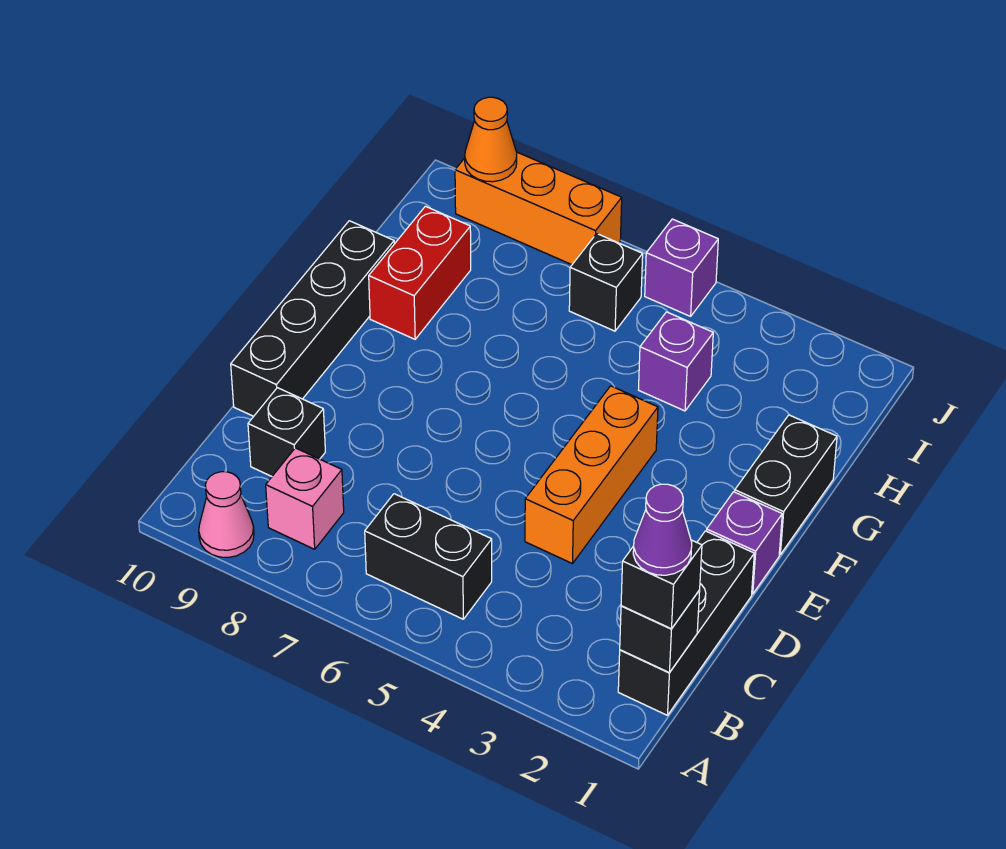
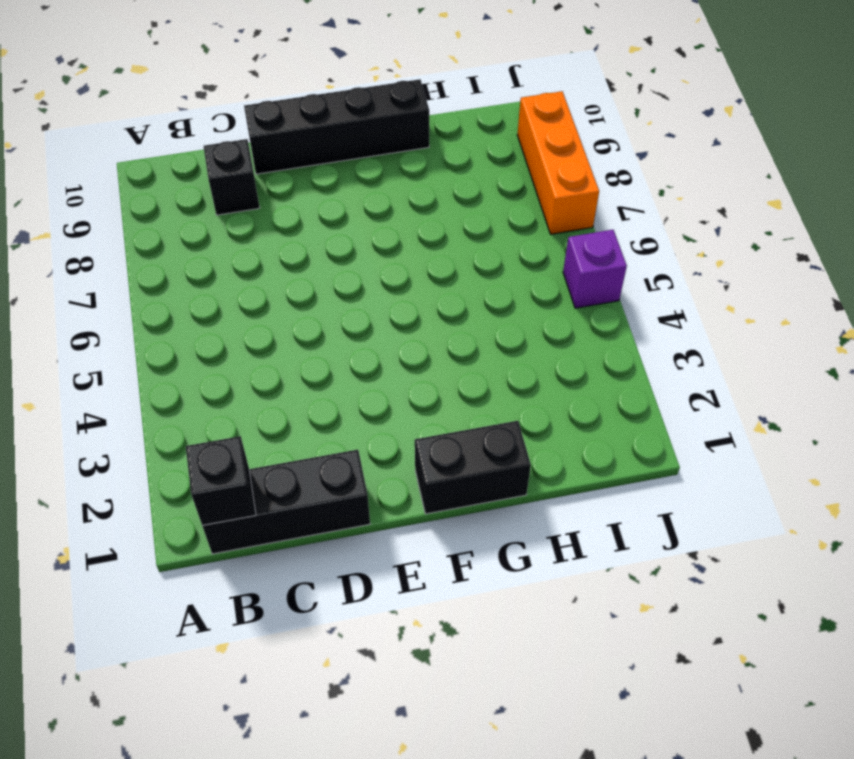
none -> pink cone A9 level 1
none -> black brick B5:B6 level 1
none -> pink brick B8 level 1

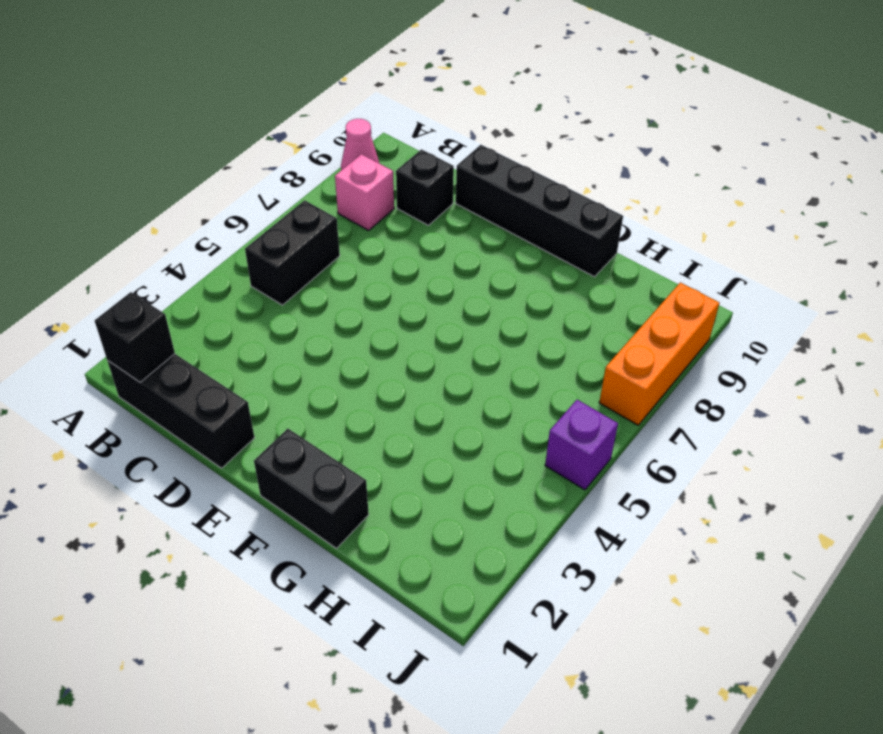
none -> orange brick D4:F4 level 1
none -> purple brick E1 level 1
none -> red brick G9:H9 level 1

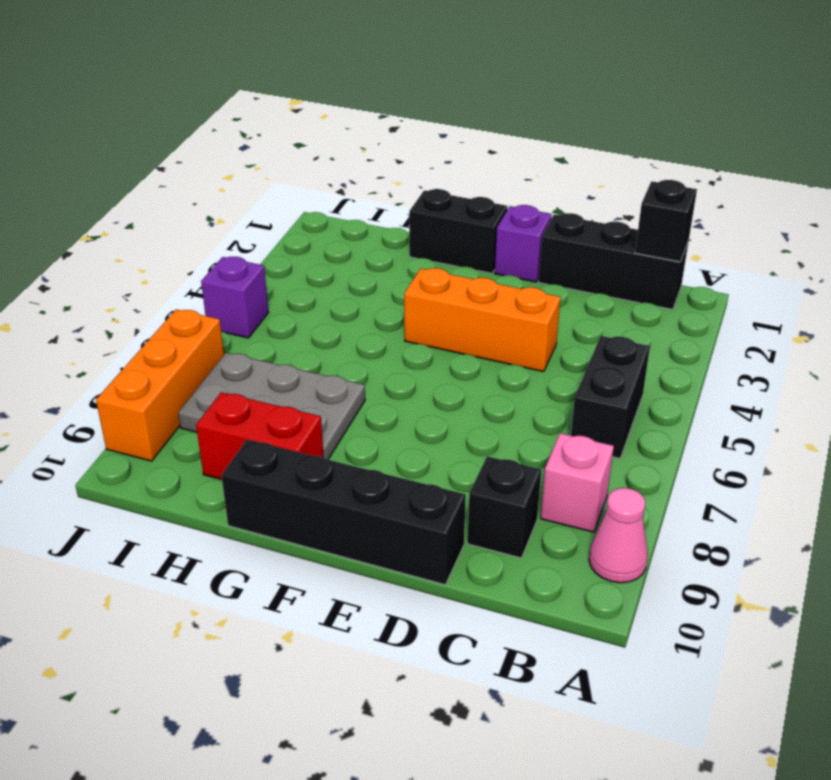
grey plate G7:I8 level 1 -> none
none -> purple brick H4 level 1
none -> black brick I6 level 1
none -> orange cone J9 level 2

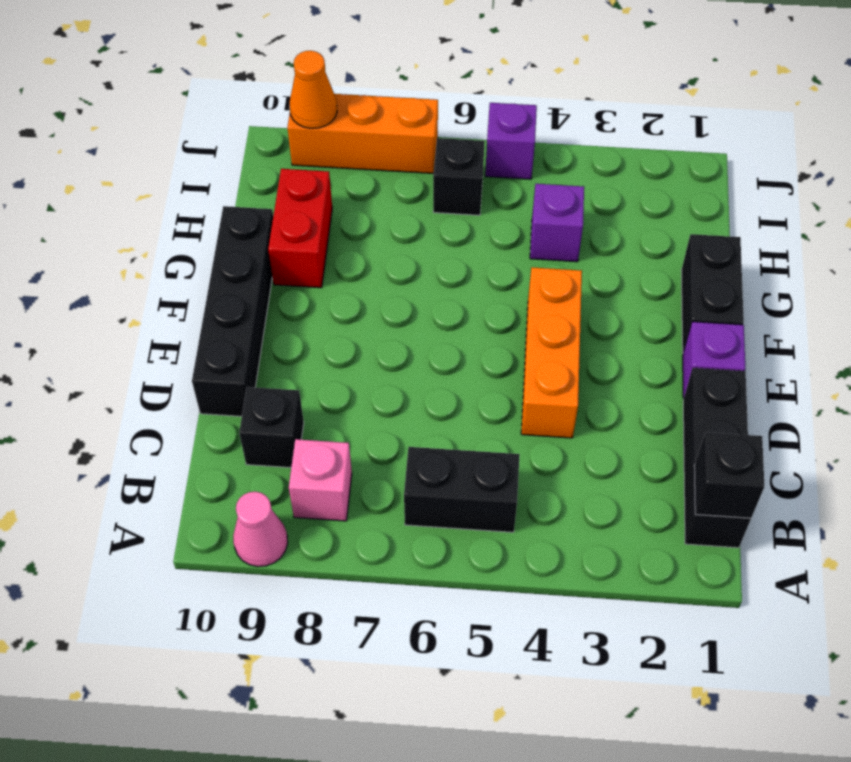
none -> black brick B1 level 3
none -> purple cone B1 level 4

